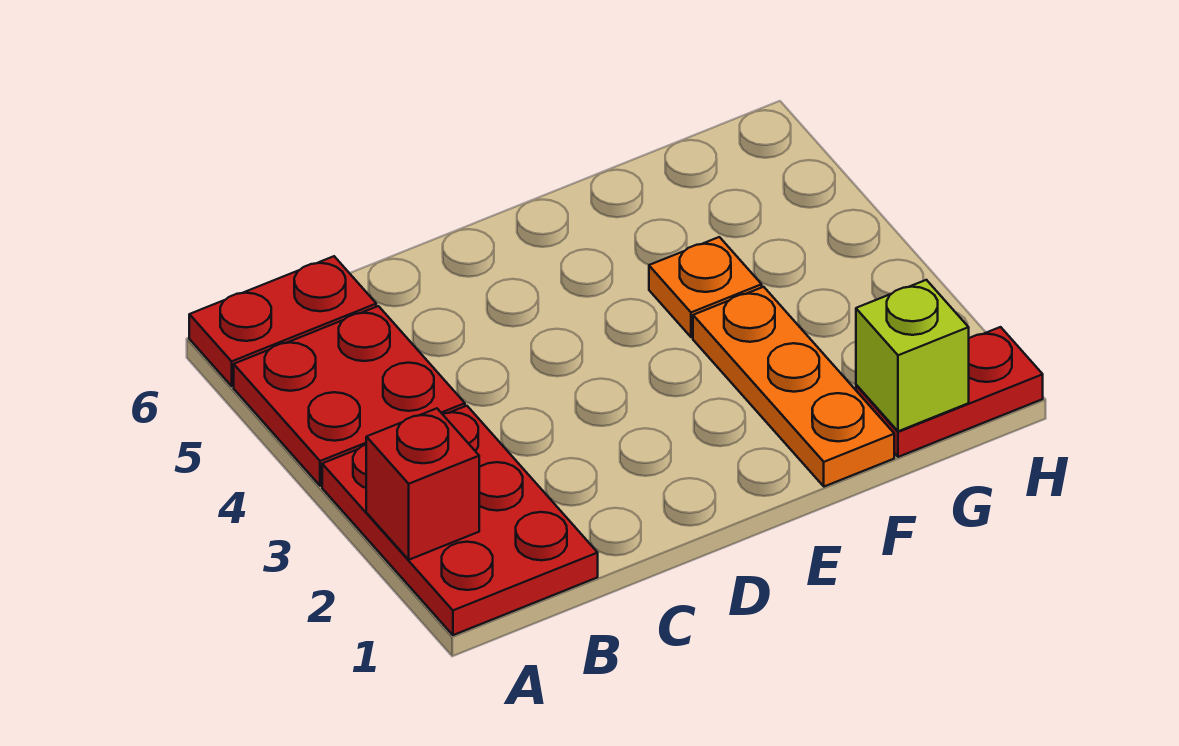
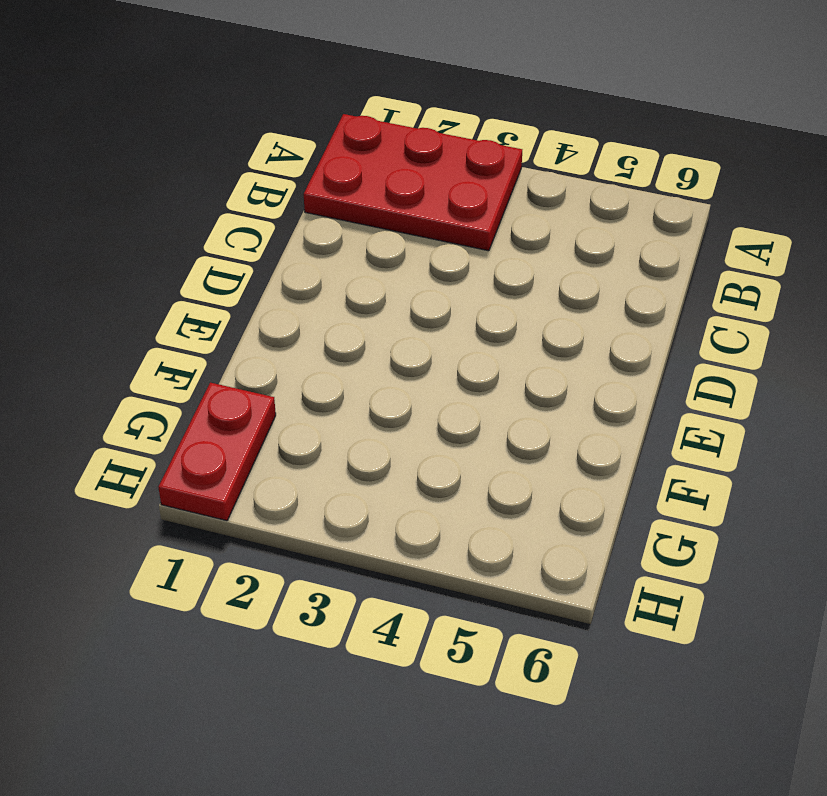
none -> red plate A4:B5 level 1
none -> red plate A6:B6 level 1

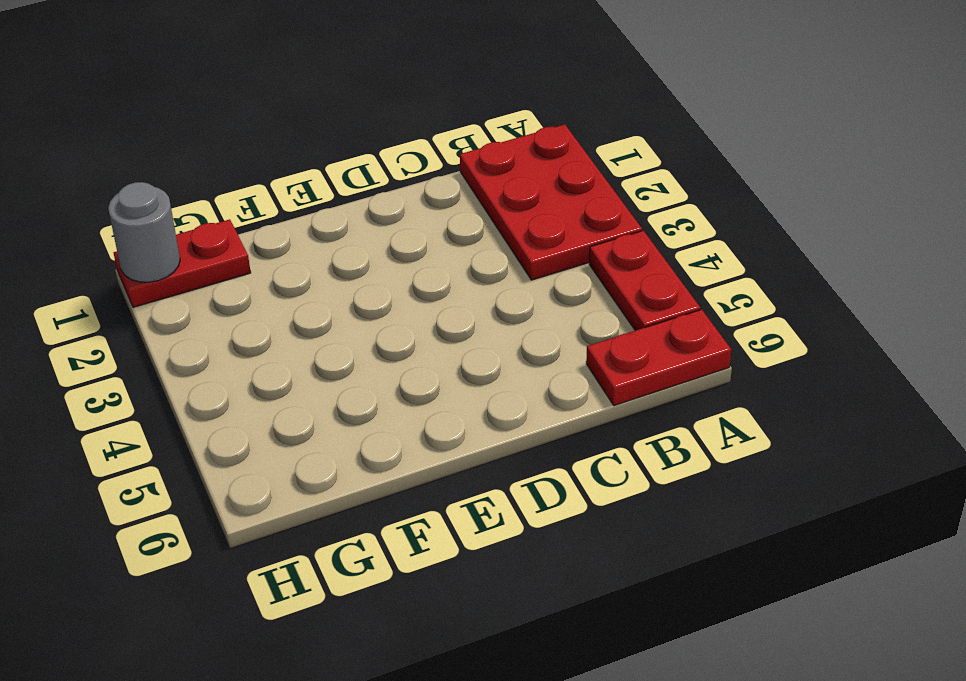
red plate A4:A5 level 1 -> red plate A4:B5 level 1
grey round brick H1 level 2 -> none
none -> orange plate F1:F3 level 1
none -> orange plate F4 level 1

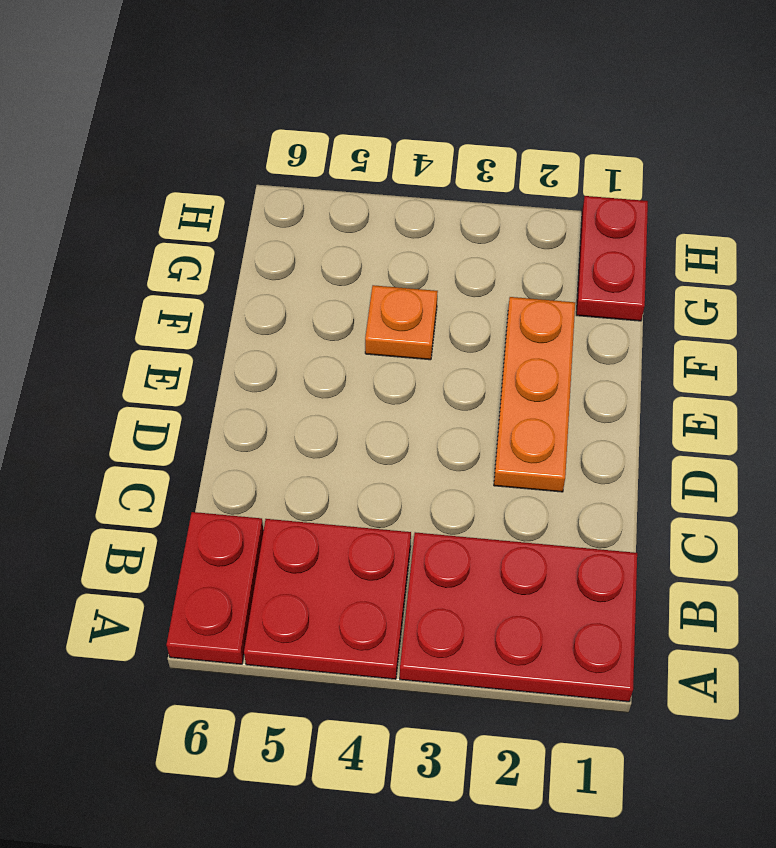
orange plate D2:F2 level 1 -> orange plate F1:F3 level 1
none -> red brick A2 level 2
none -> lime brick G1 level 2

